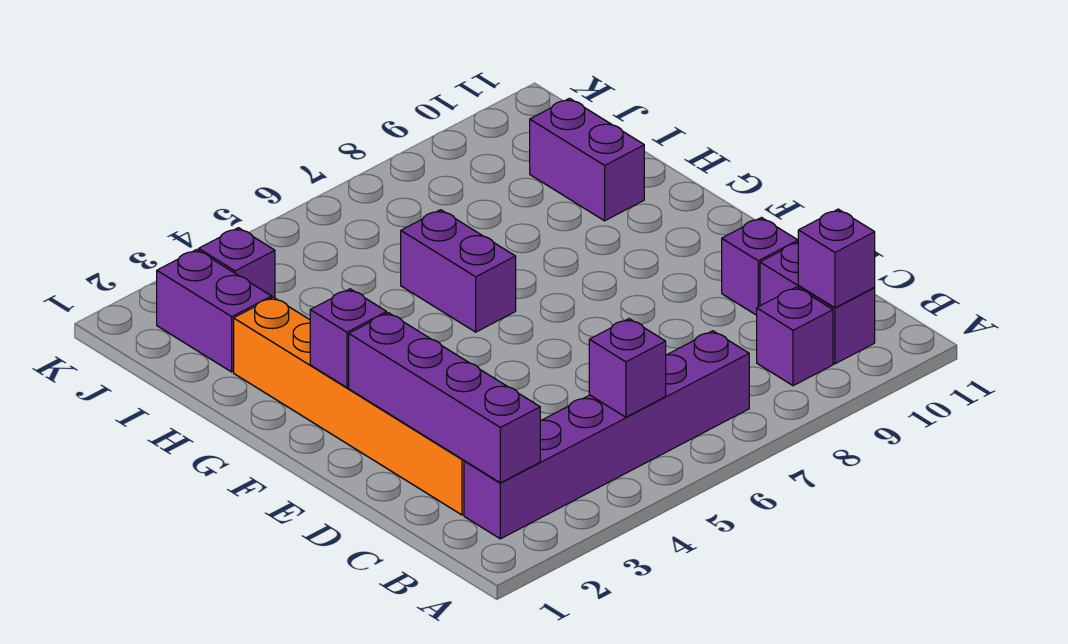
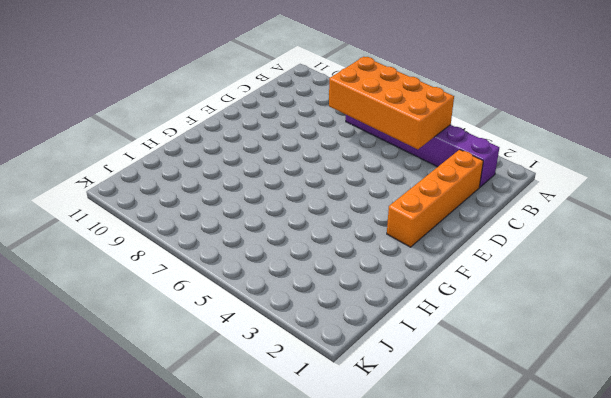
orange brick B4:C7 level 2 -> purple brick B5 level 2
orange brick C2:F2 level 1 -> orange brick C2:H2 level 1
none -> purple brick B9 level 1
none -> purple brick B10:C10 level 1
none -> purple brick D10 level 1

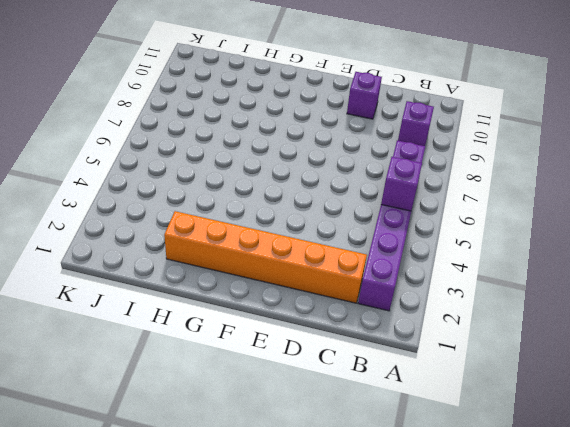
none -> purple brick B10:C10 level 1
none -> purple brick G6:H6 level 1
none -> purple brick H10:I10 level 1

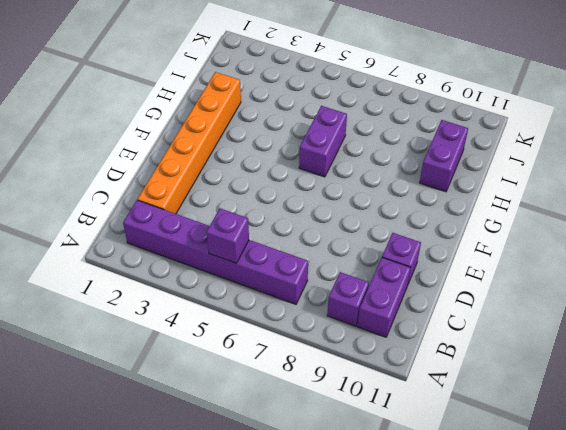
none -> purple brick I2:J2 level 1
none -> purple brick J3 level 1
none -> purple brick B2:E2 level 2

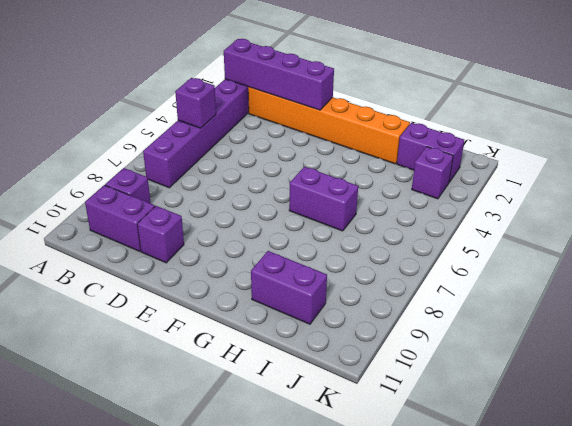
none -> purple brick B10 level 2
none -> purple brick F2 level 2

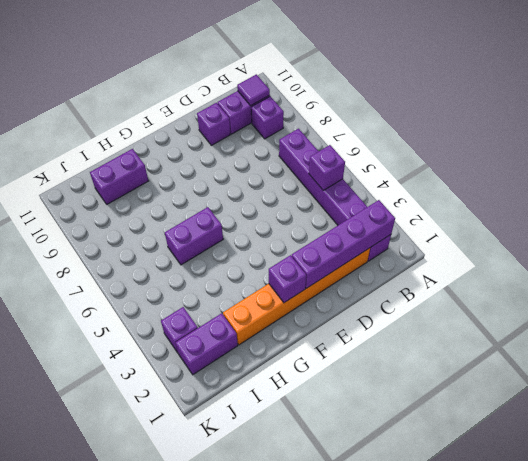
purple tile B10 level 2 -> purple brick B10 level 2

